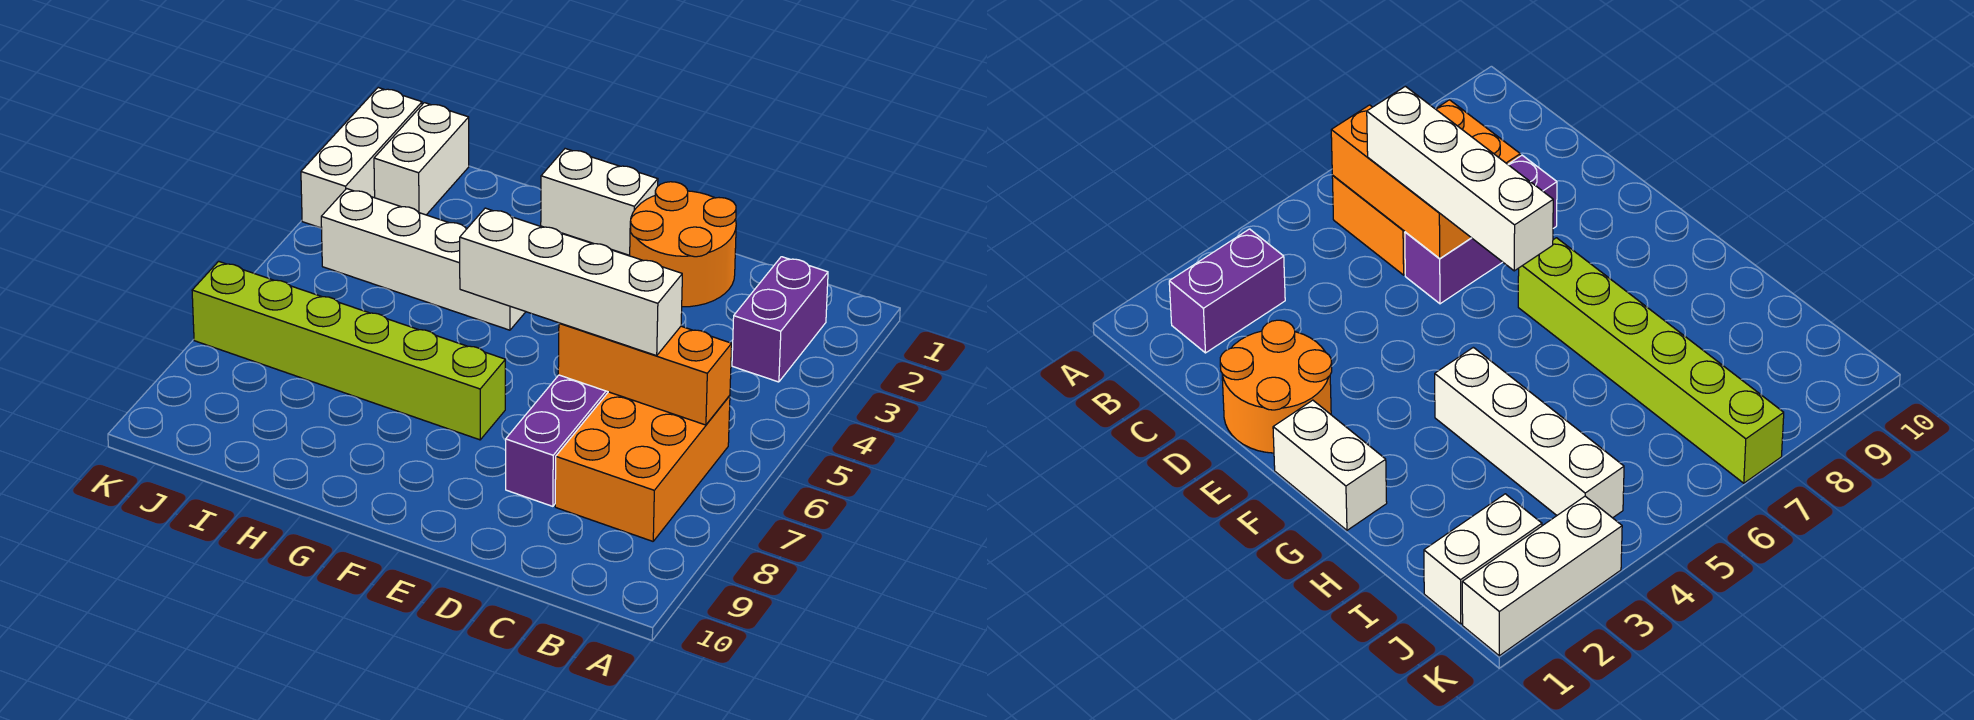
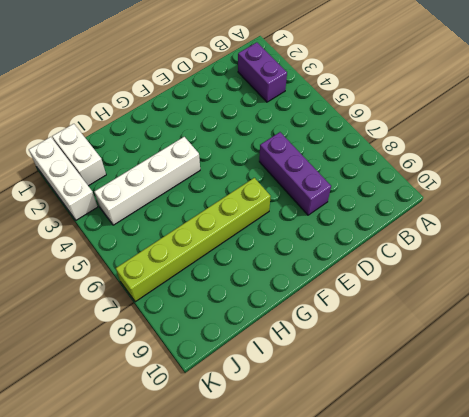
none -> orange brick B6:C8 level 1
none -> orange round brick D1:E2 level 1

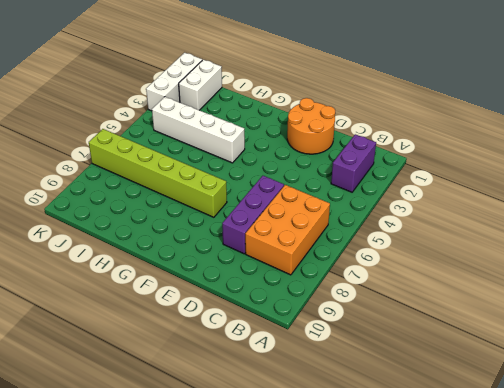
none -> white brick F1:G1 level 1
none -> orange brick B6:D6 level 2

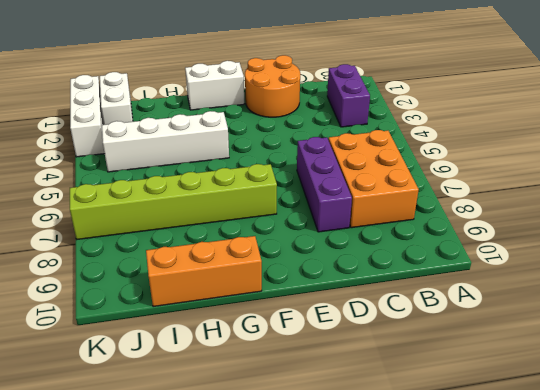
orange brick G10:I10 level 1 -> orange brick B6:D6 level 2
none -> white brick C6:F6 level 3

